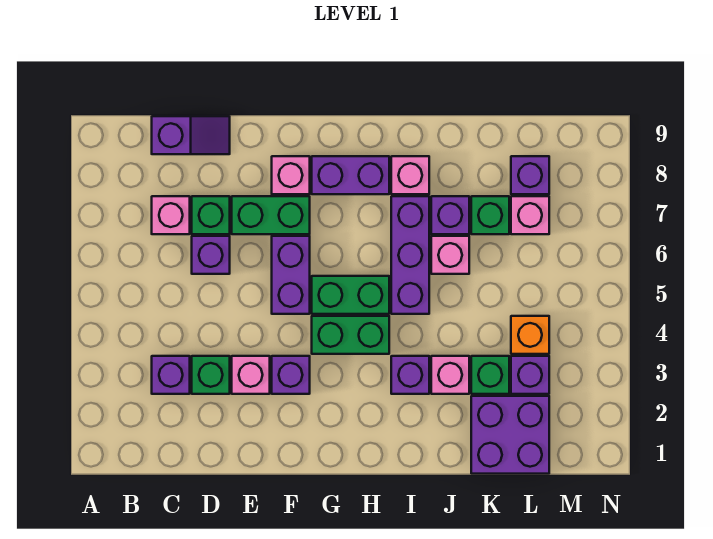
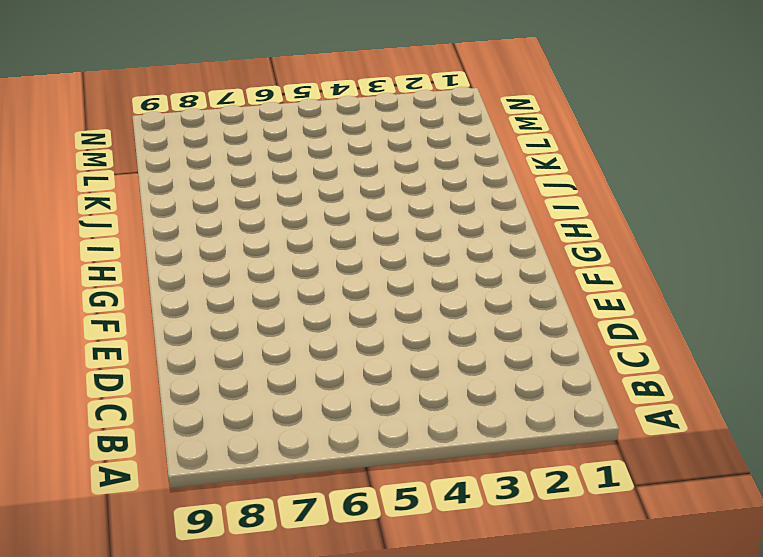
none -> purple brick C3 level 1
none -> pink brick C7 level 1
none -> purple slope C9:D9 level 1 top C

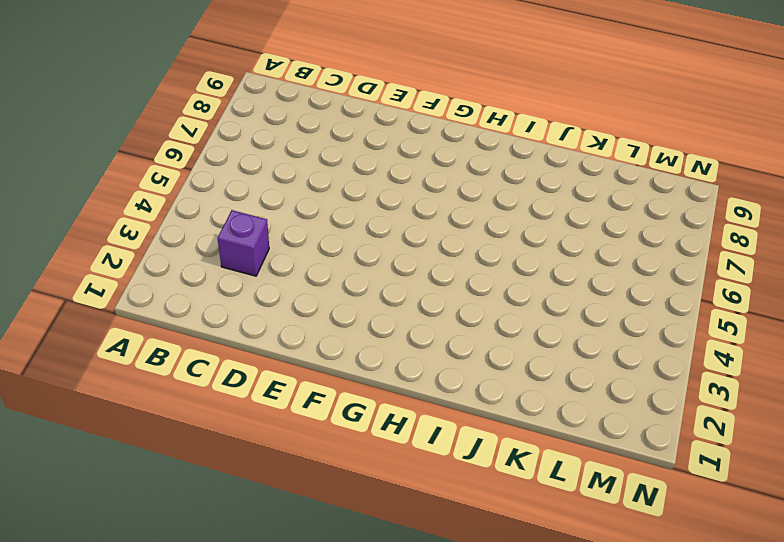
none -> pink brick C7 level 1
none -> purple slope C9:D9 level 1 top C
none -> green brick D3 level 1

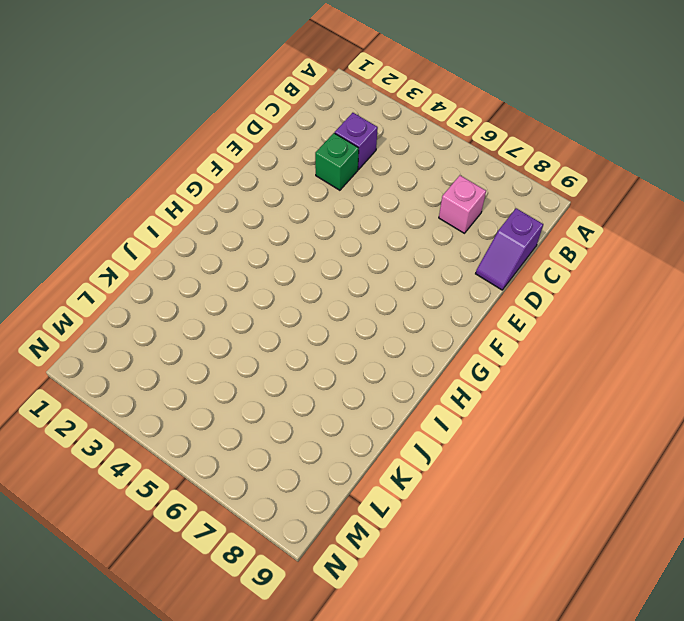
none -> purple brick D6 level 1
none -> green brick D7 level 1
none -> pink brick E3 level 1

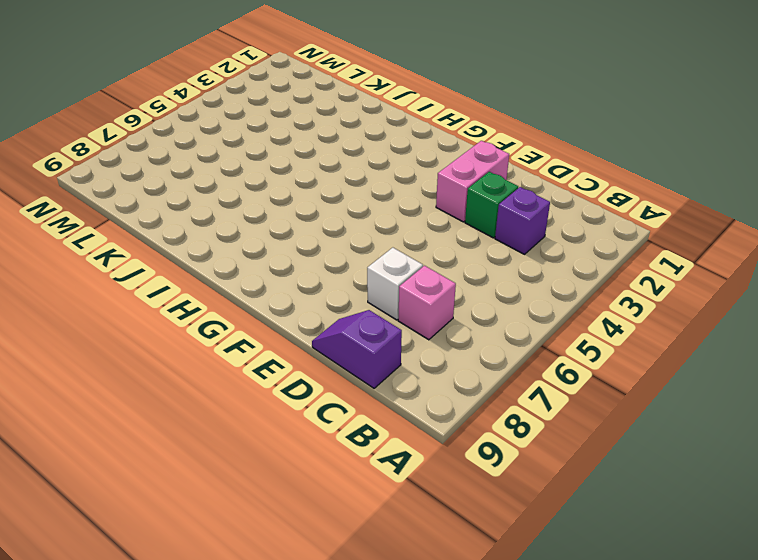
white brick D7 level 1 -> green brick D7 level 1
pink brick E2:E3 level 1 -> pink brick E3 level 1
none -> purple brick D6 level 1
none -> green brick E7:F7 level 1
none -> purple brick F3 level 1

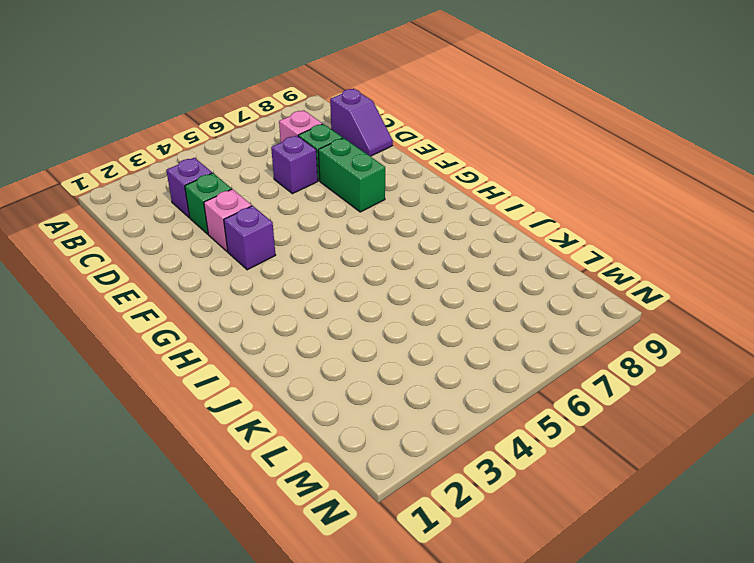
none -> purple brick F5:F6 level 1
none -> pink brick F8 level 1
none -> green brick G4:H4 level 1

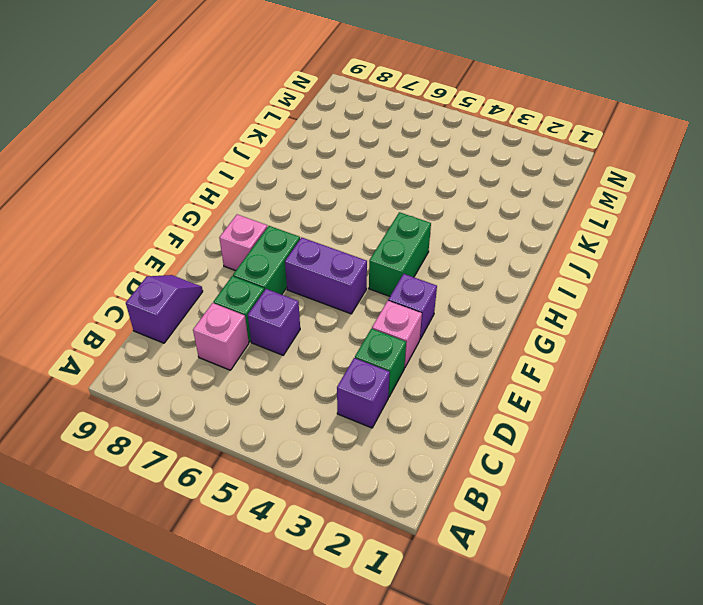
none -> green brick G5:H5 level 1
none -> purple brick G8:H8 level 1
none -> purple brick I3 level 1

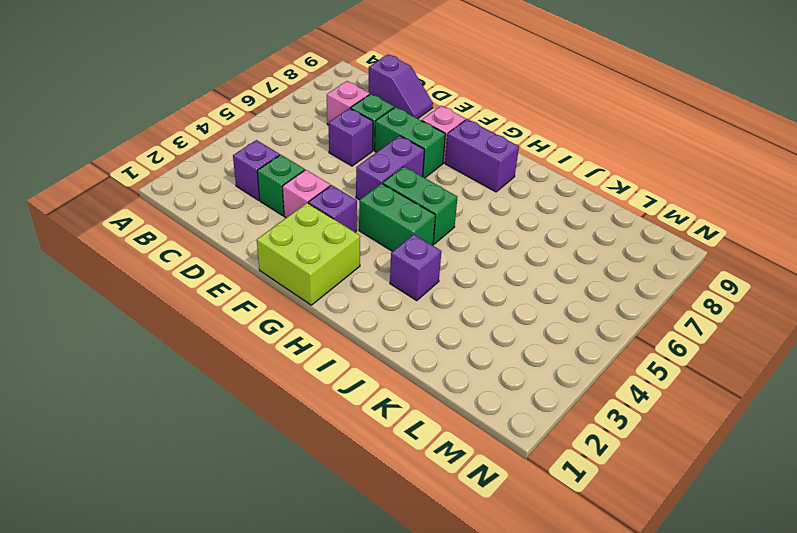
lime brick F1:G2 level 1 -> none
none -> purple brick I5:I7 level 1
none -> pink brick I8 level 1
none -> pink brick J3 level 1

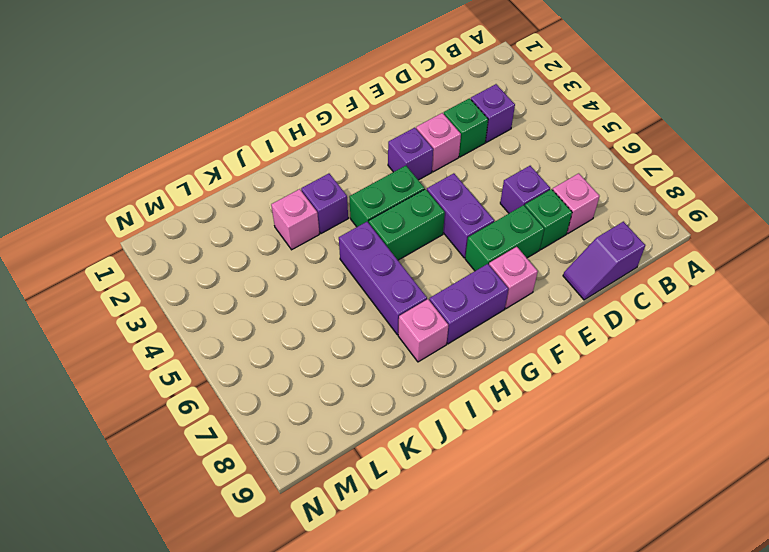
none -> pink brick J6 level 1
none -> purple brick J7 level 1
none -> purple brick K1:L2 level 1

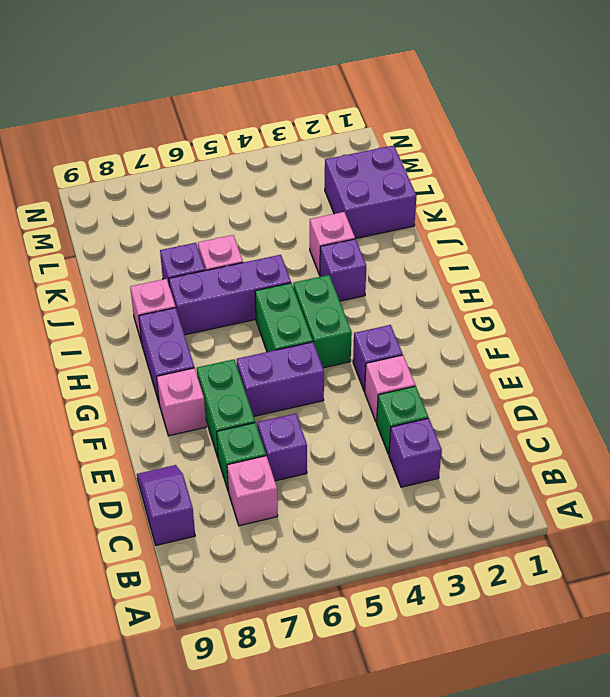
none -> green brick K3 level 1
none -> green brick K7 level 1
none -> purple brick L3 level 1

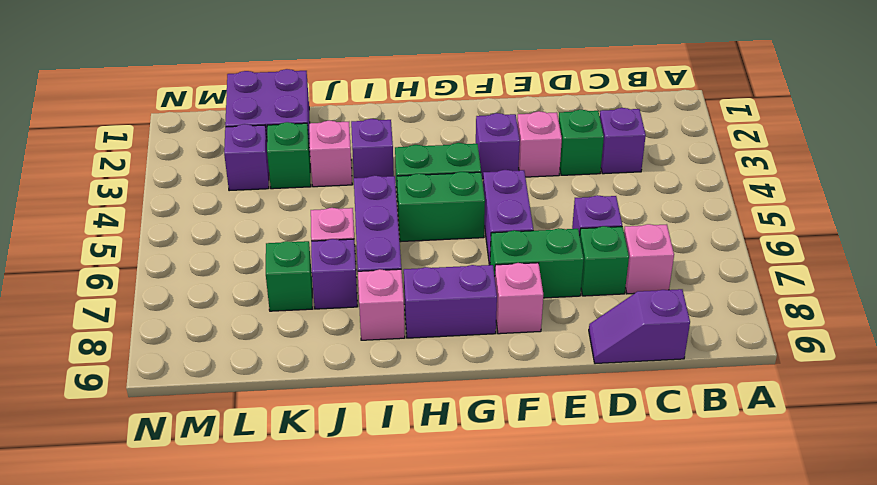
none -> orange brick L4 level 1
none -> pink brick L7 level 1
none -> purple brick L8 level 1

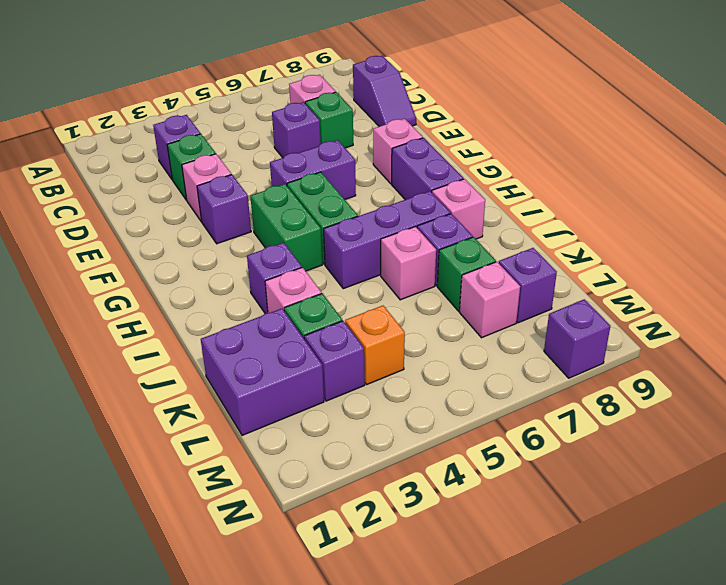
purple brick N8 level 1 -> none
none -> green brick E7:F7 level 1

